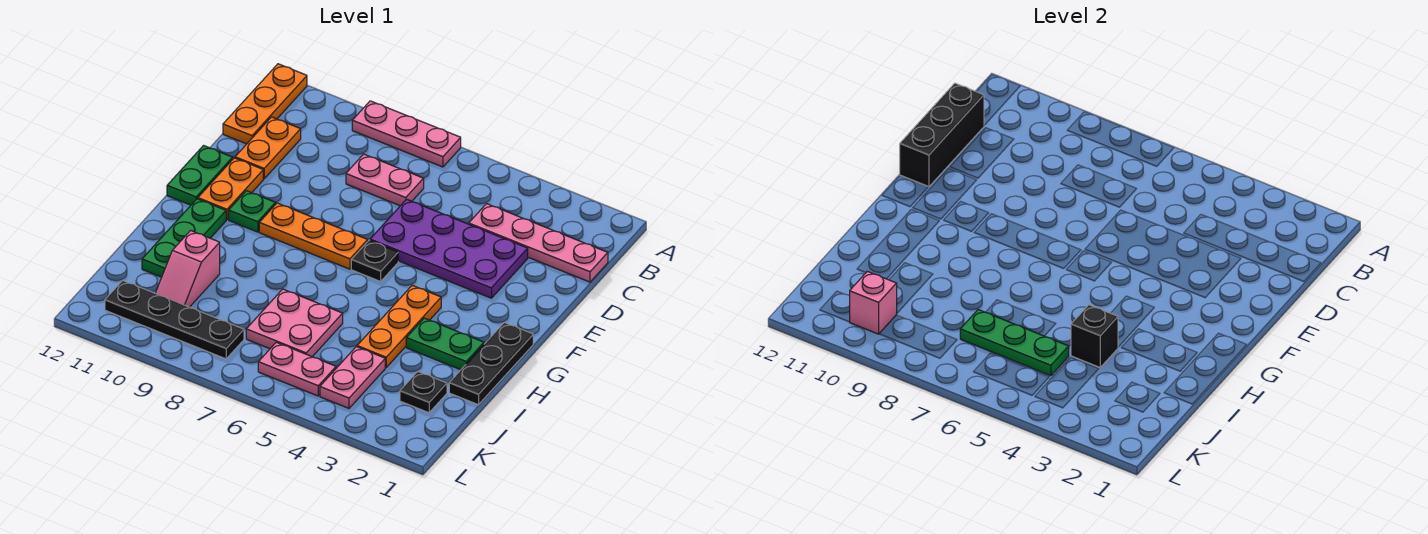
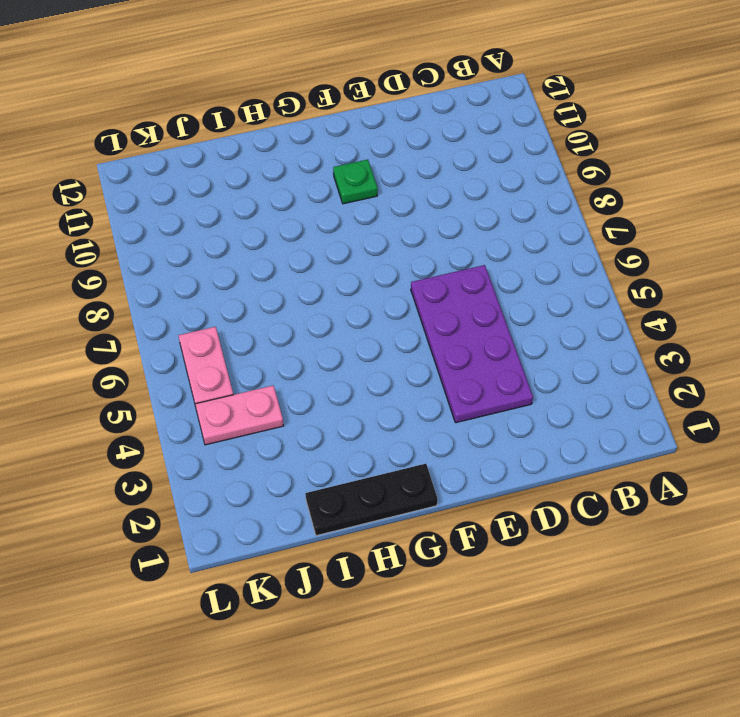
none -> pink plate A7:A9 level 1
none -> orange plate A12:C12 level 1
none -> pink plate C1:C4 level 1

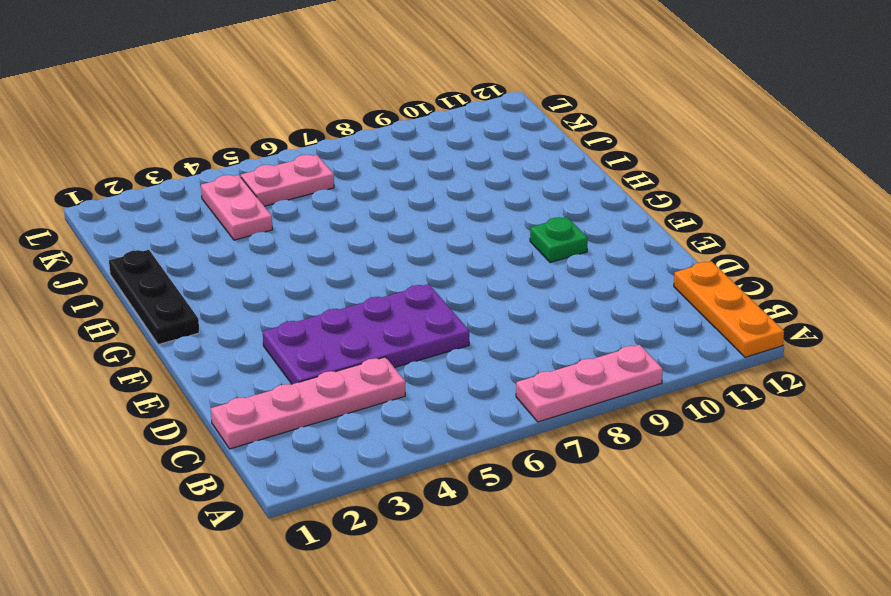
none -> pink plate C7:C8 level 1
none -> orange plate C11:D11 level 1
none -> orange plate E11:F11 level 1

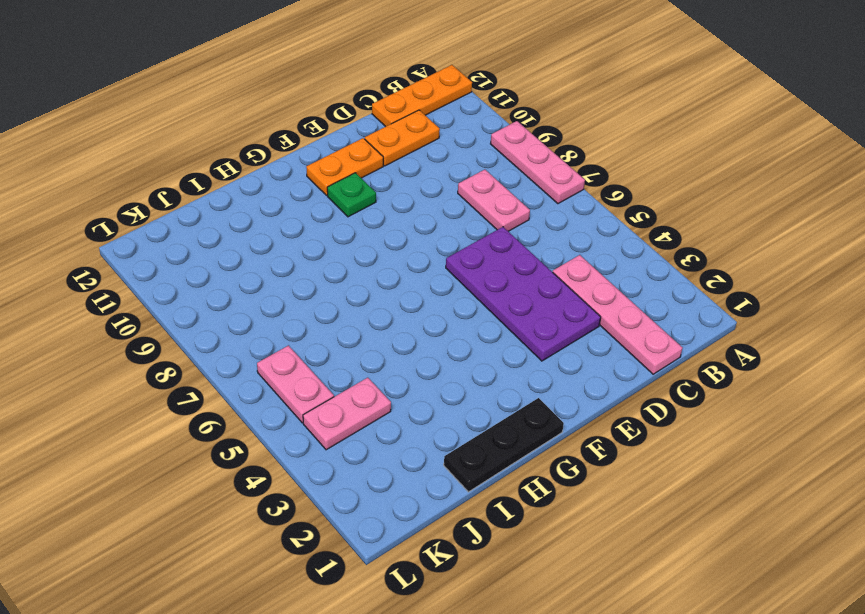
none -> green plate E12:F12 level 1
none -> black plate F6 level 1
none -> orange plate F7:F9 level 1

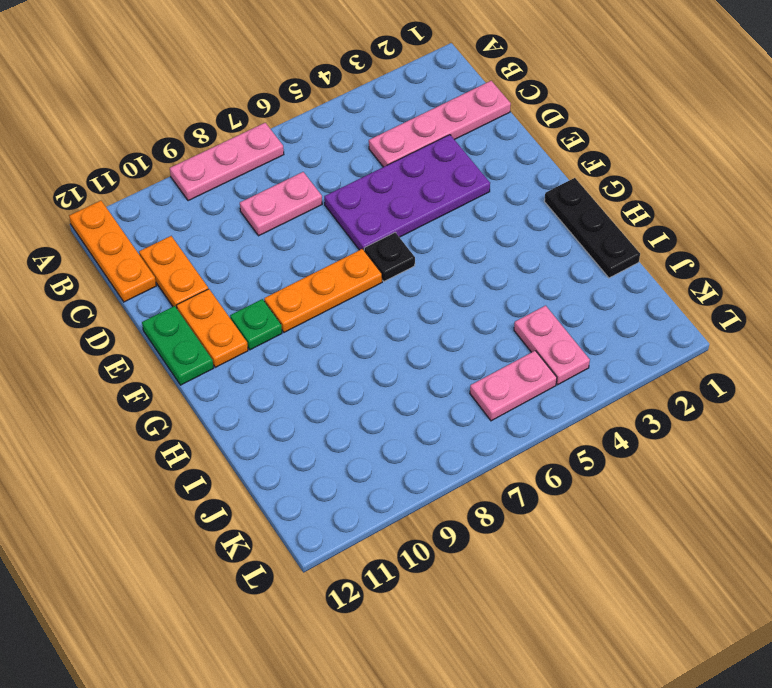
none -> orange plate G4:I4 level 1
none -> green plate G11:I11 level 1
none -> green plate H2:H3 level 1

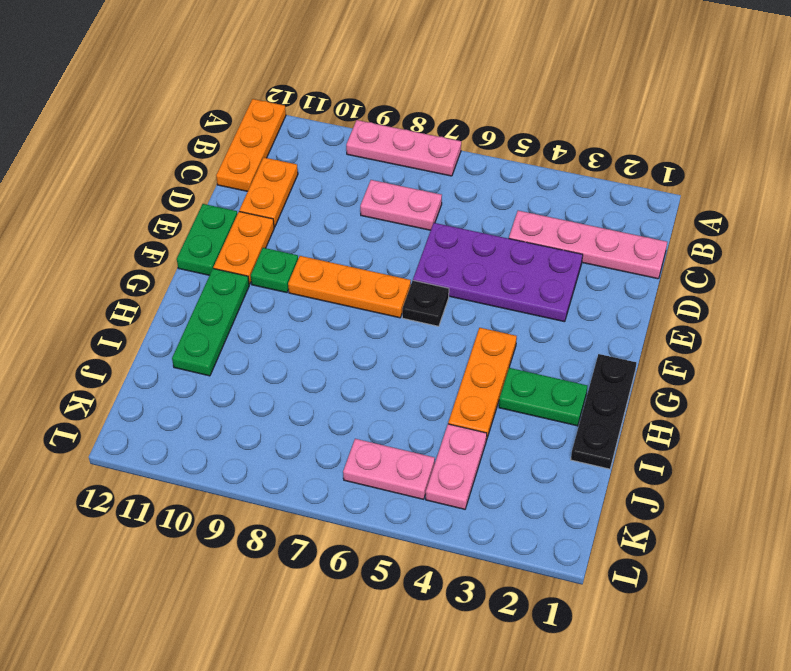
none -> pink plate I6:J7 level 1
none -> pink slope I10:J10 level 1 top I
none -> black plate J2 level 1

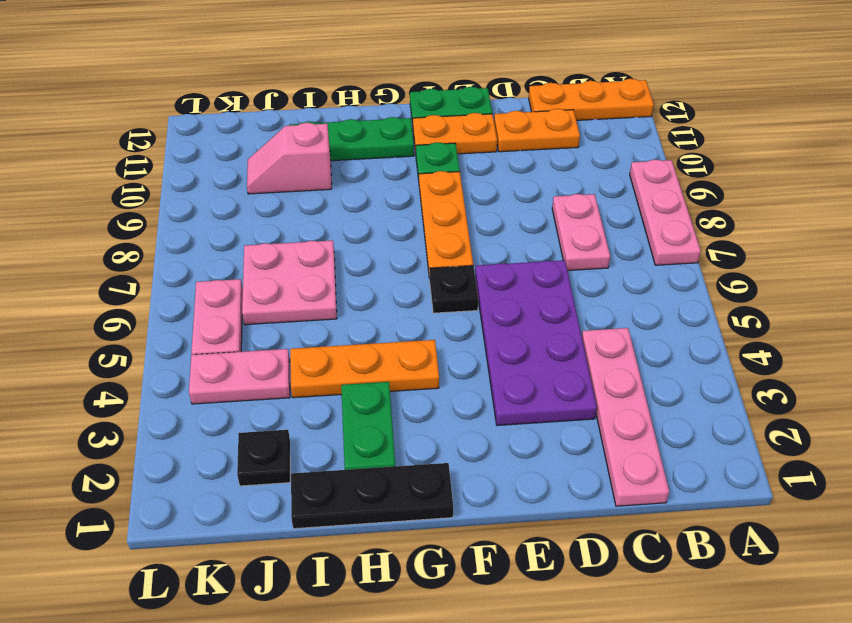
none -> black plate K8:K11 level 1
none -> black brick C12:E12 level 2
none -> black brick I4 level 2

